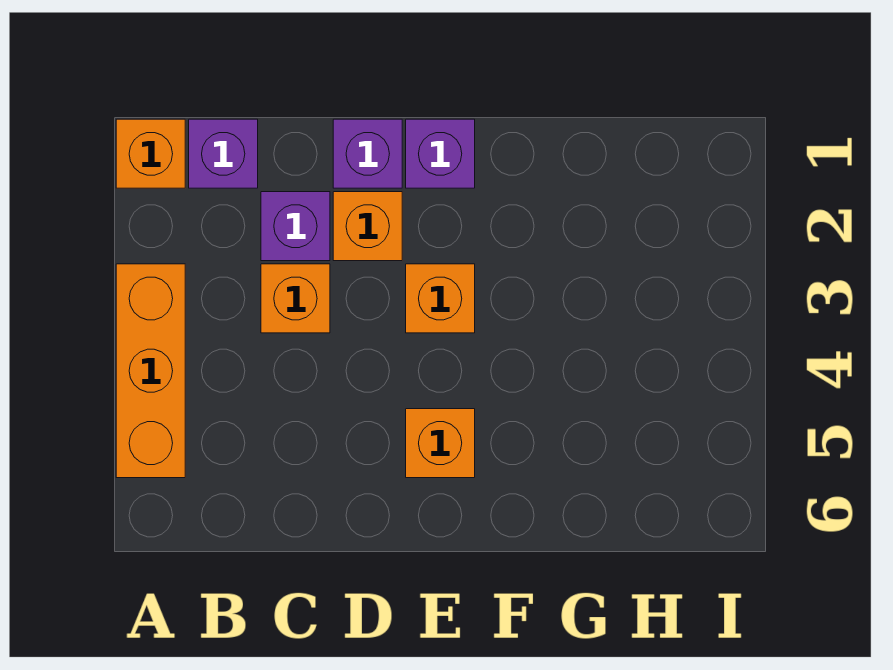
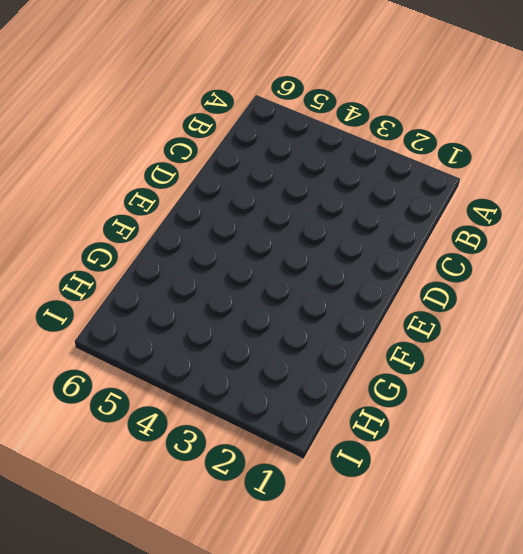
none -> orange brick A1 level 1
none -> orange brick A3:A5 level 1

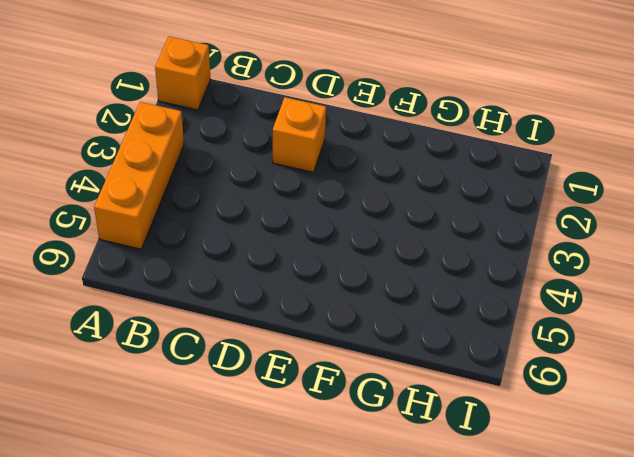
none -> purple brick B1 level 1
none -> purple brick C2 level 1

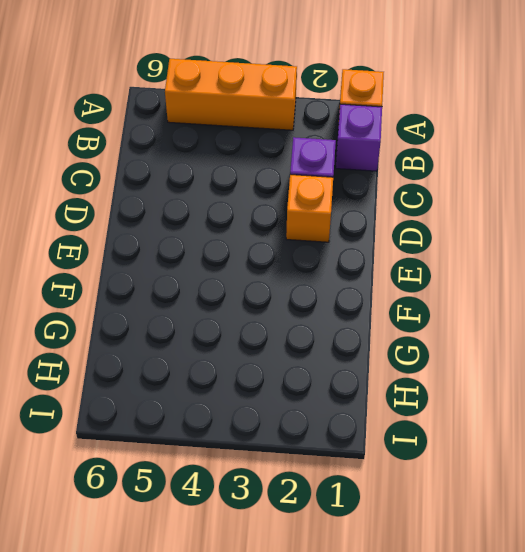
none -> orange brick C3 level 1
none -> purple brick D1 level 1

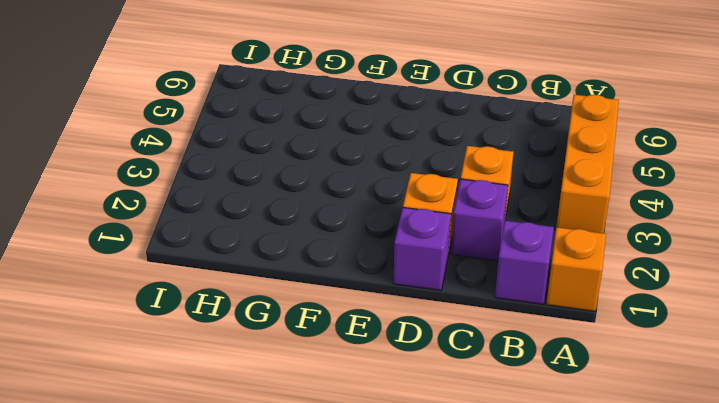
none -> purple brick E1 level 1
none -> orange brick E3 level 1

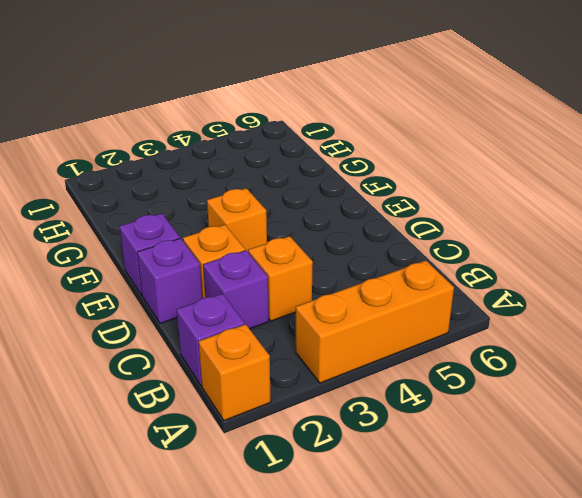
none -> orange brick E5 level 1

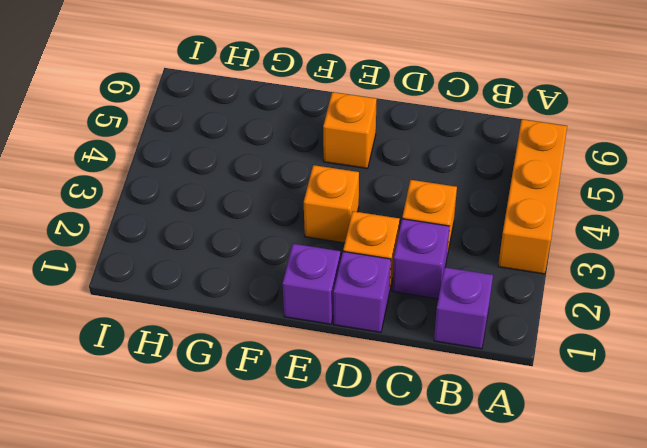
none -> orange brick A1 level 1

